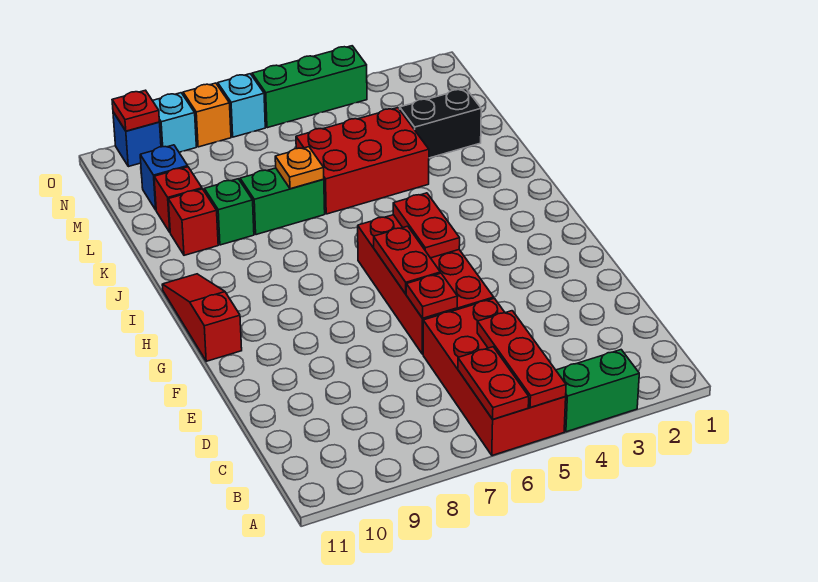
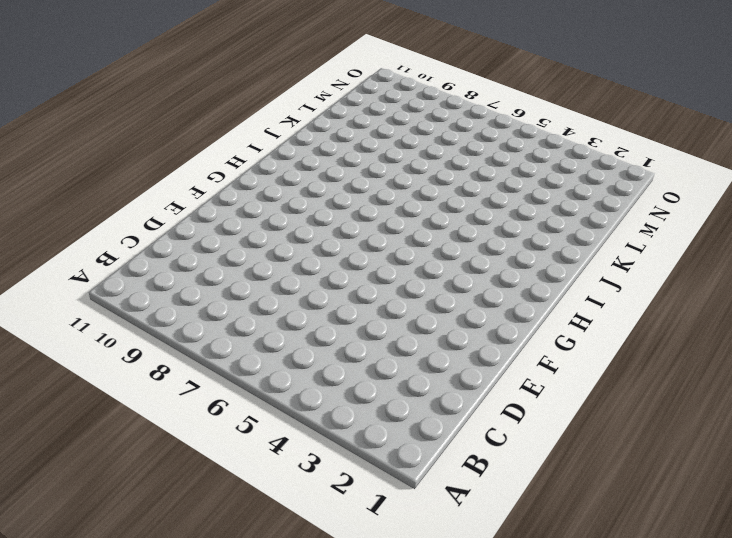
none -> green brick A3:A4 level 1
none -> red brick A5:D6 level 1
none -> red brick E5:H6 level 1

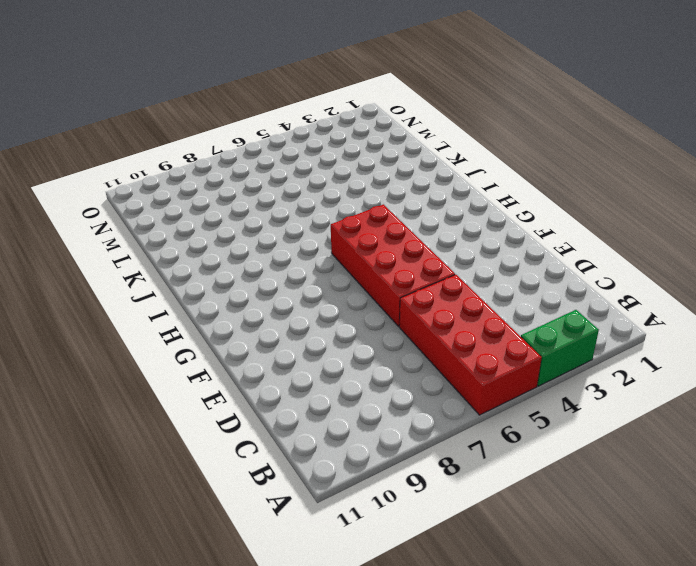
none -> red slope G11:I11 level 1 top G
none -> red brick K4:L6 level 1
none -> green brick K7:K8 level 1

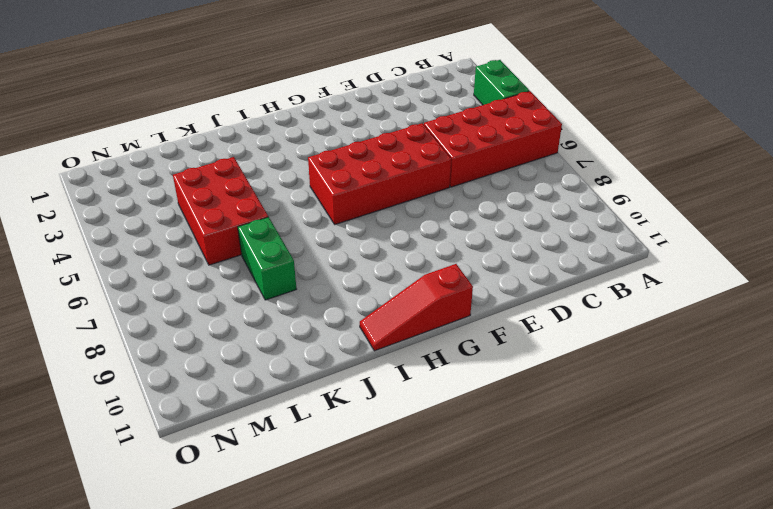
none -> green brick K9 level 1
none -> red brick K10 level 1
none -> black brick L2:L3 level 1

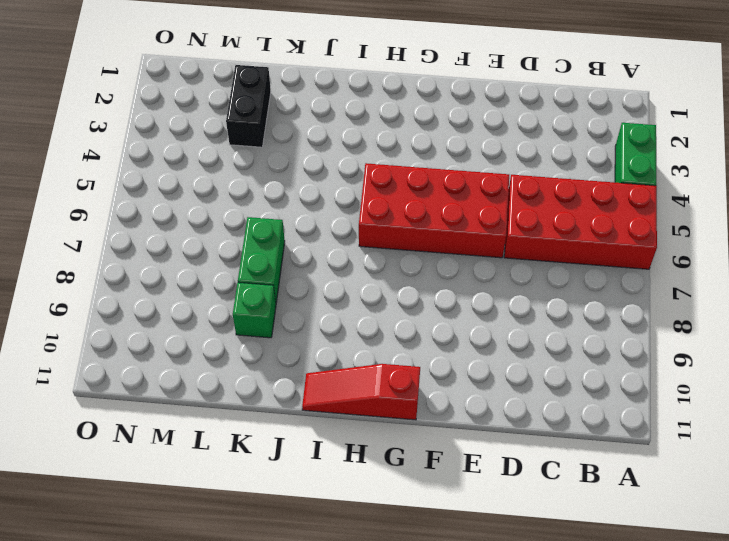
none -> red brick K4:L6 level 1
none -> red brick K10 level 1
none -> red brick L10 level 1

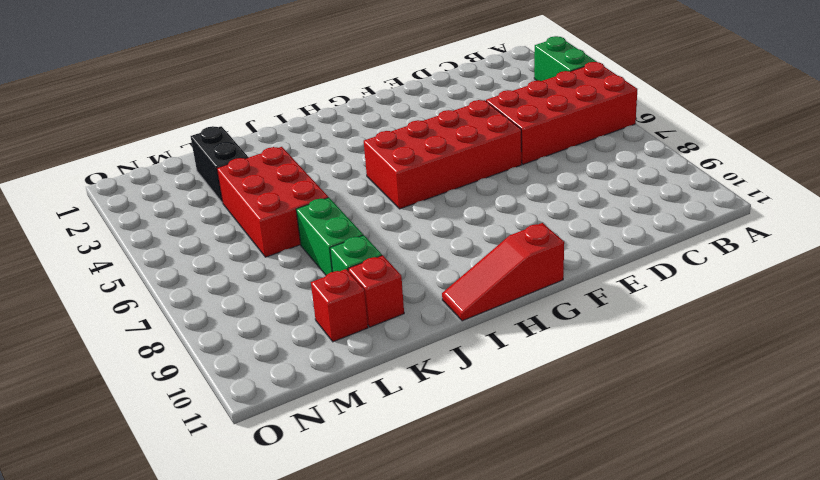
none -> blue brick M10 level 1
none -> green brick O4:O6 level 1
none -> cyan brick O7 level 1

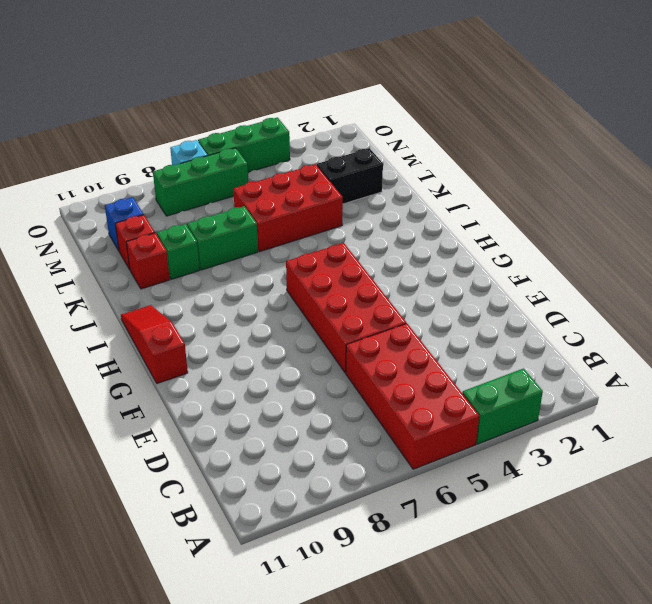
green brick N6:N8 level 1 -> none
none -> orange brick O8 level 1
none -> cyan brick O9 level 1
none -> blue brick O10 level 1

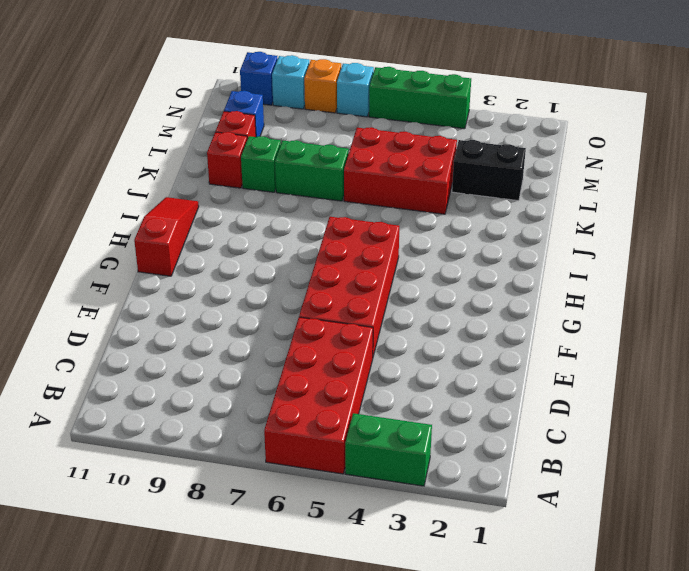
none -> red plate A5:C5 level 2
none -> red plate A6:B6 level 2
none -> red plate E6 level 2

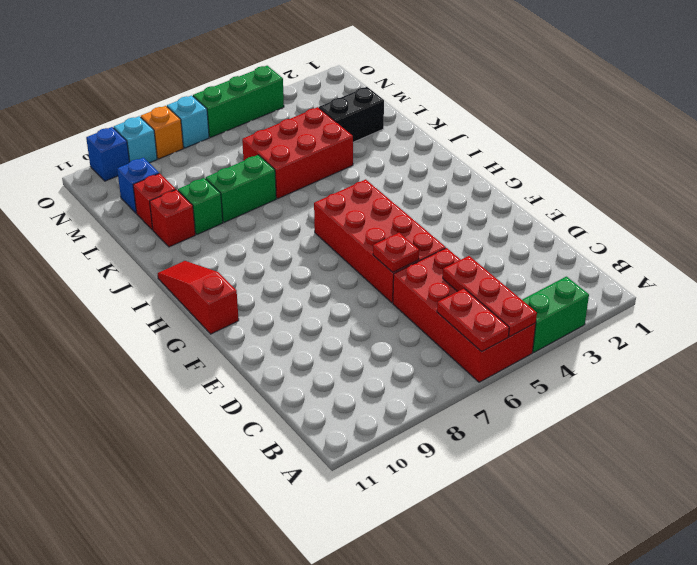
none -> red plate F6:G6 level 2
none -> red plate G5:H5 level 2
none -> orange plate K7 level 2

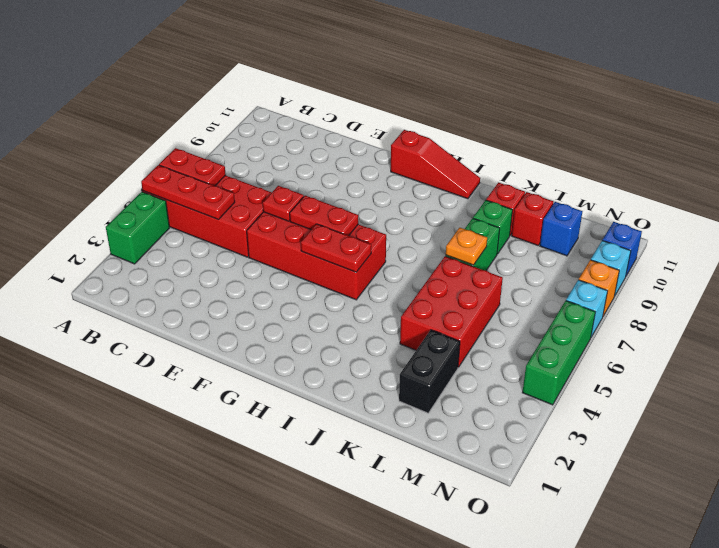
none -> red plate O10 level 2

